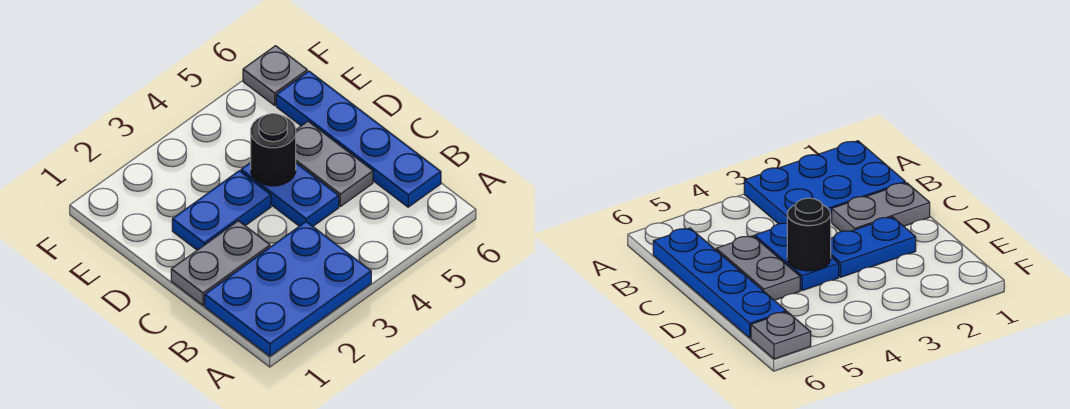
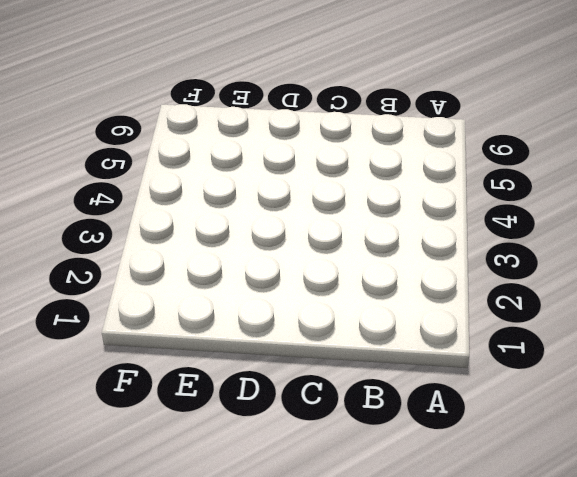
none -> blue plate A1:B3 level 1
none -> blue plate B6:E6 level 1

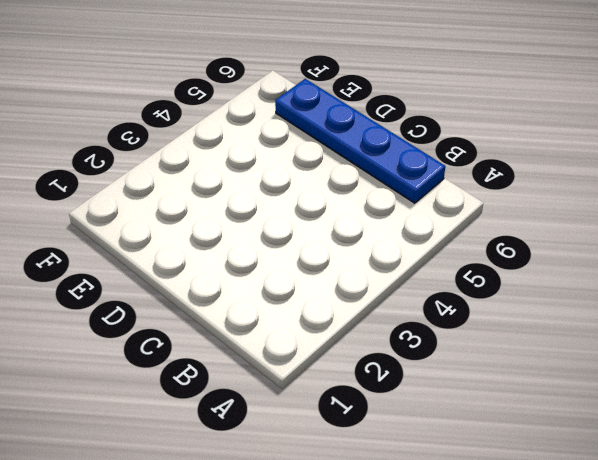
none -> blue plate A1:B3 level 1
none -> grey plate C1:C2 level 1

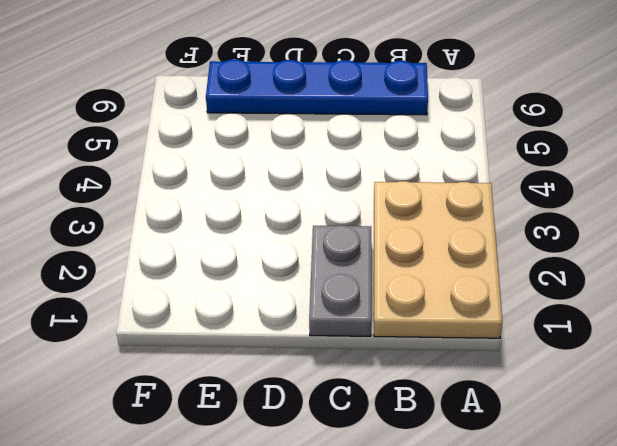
tan plate A1:B3 level 1 -> blue plate A1:B3 level 1
none -> blue plate C4:D4 level 1
none -> grey plate C5:D5 level 1

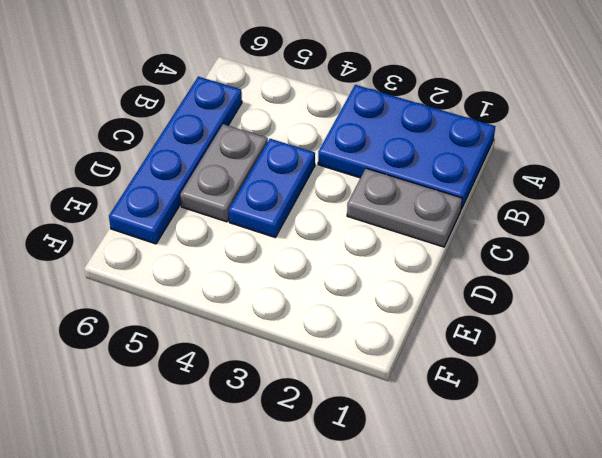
none -> blue plate D2:D3 level 1
none -> grey plate F6 level 1

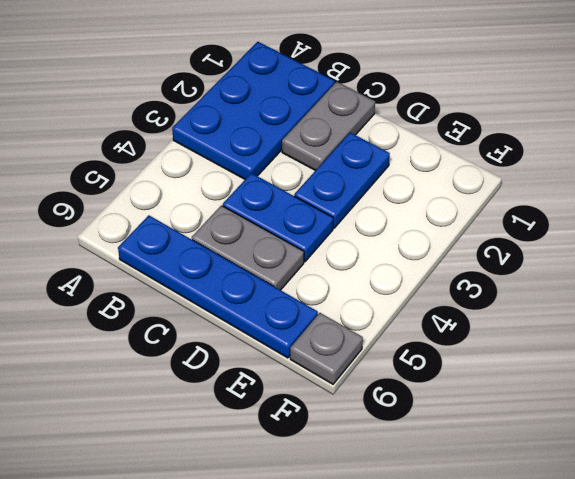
none -> black round brick D4 level 2

